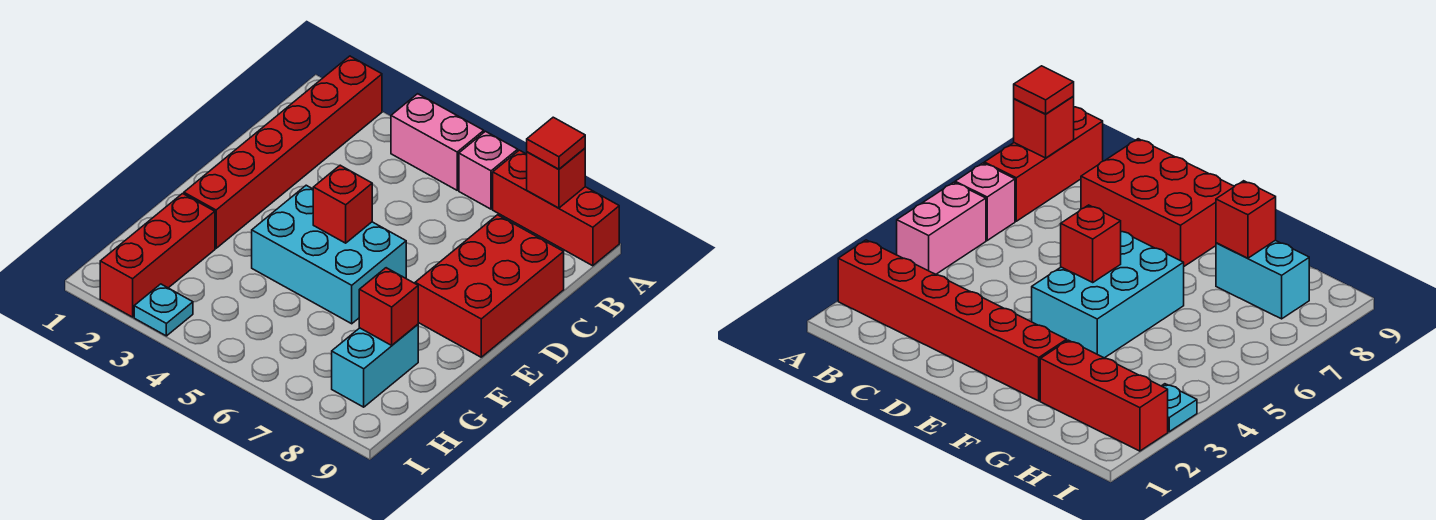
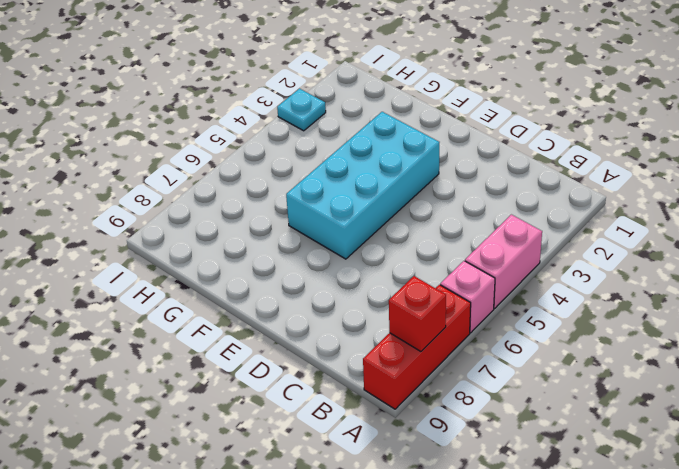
cyan brick E3:F6 level 1 -> cyan brick E4:F6 level 1
none -> red brick A2:F2 level 1
none -> red brick C8:E9 level 1
none -> red brick G2:I2 level 1

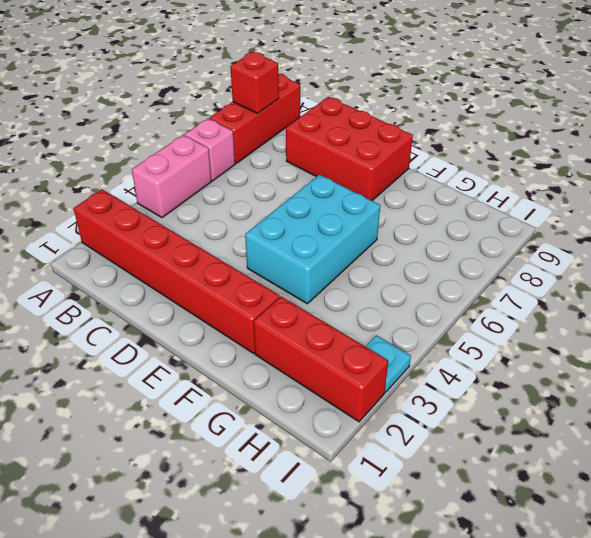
none -> cyan brick G8:H8 level 1
none -> red brick E5 level 2
none -> red brick G8 level 2

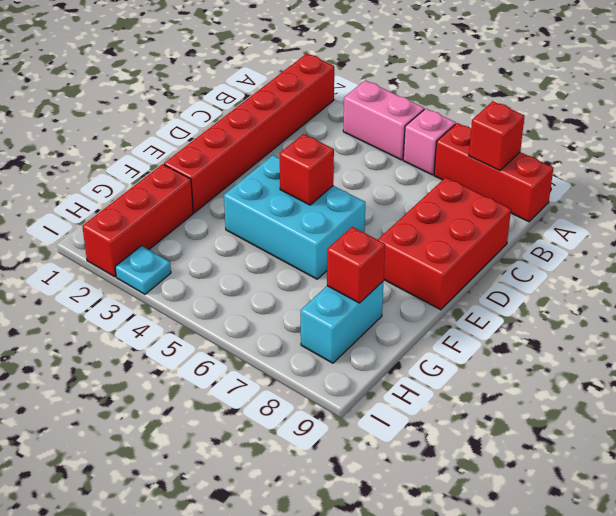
none -> red tile A8 level 3

